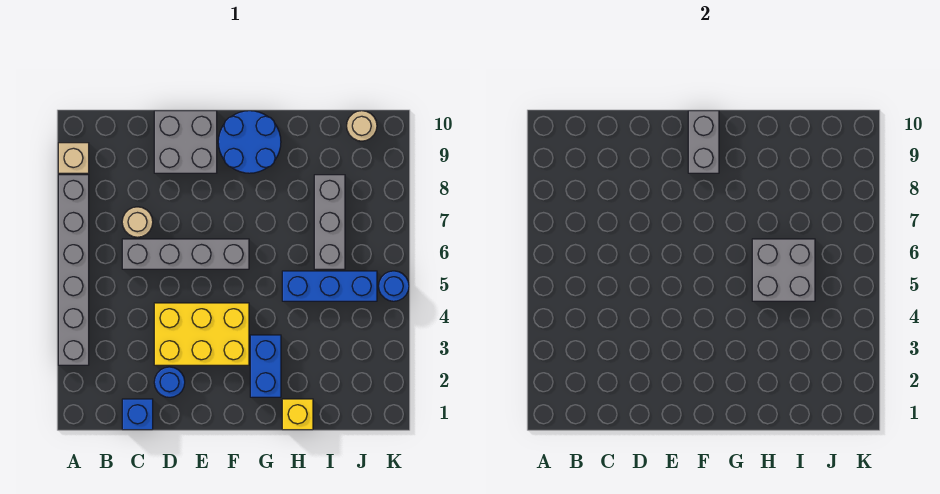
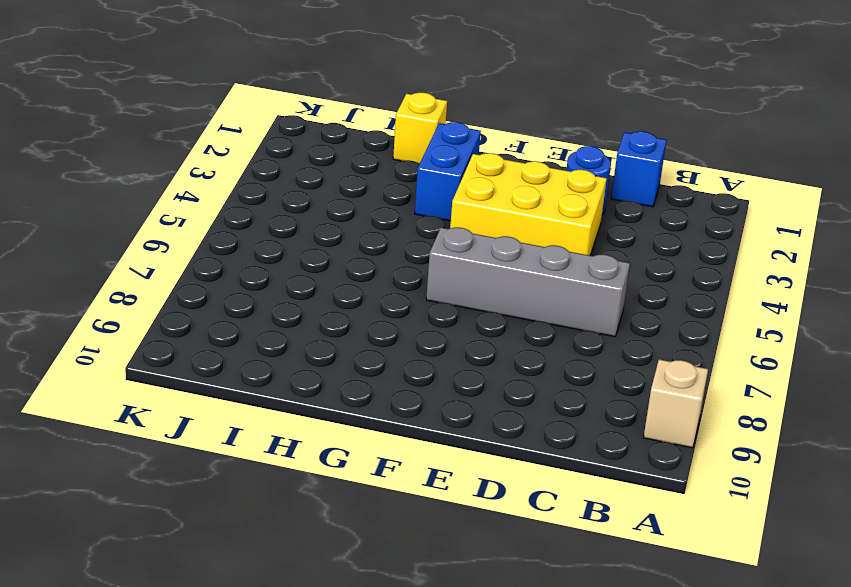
none -> grey brick A3:A8 level 1
none -> tan round brick C7 level 1
none -> grey brick D9:E10 level 1

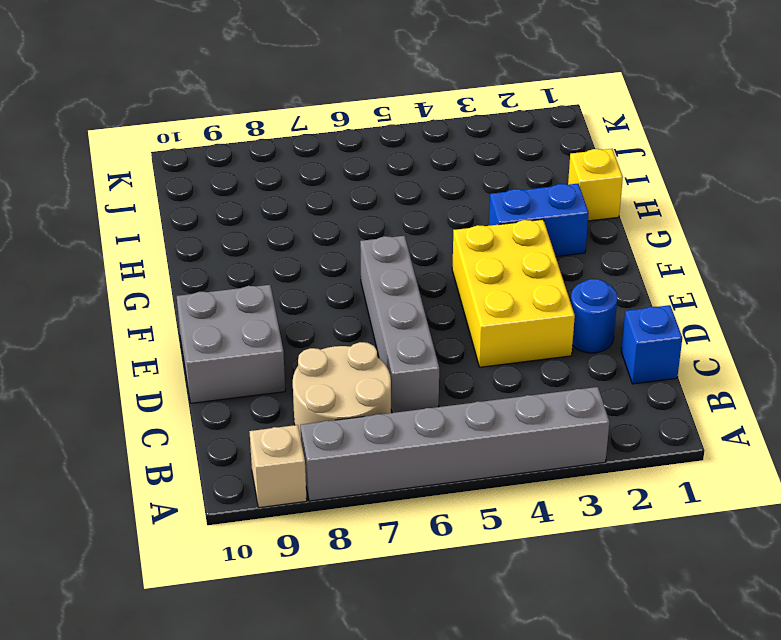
tan round brick B7:C8 level 1 -> tan round brick C7 level 1
none -> blue round brick F9:G10 level 1
none -> blue brick H5:J5 level 1
none -> grey brick I6:I8 level 1

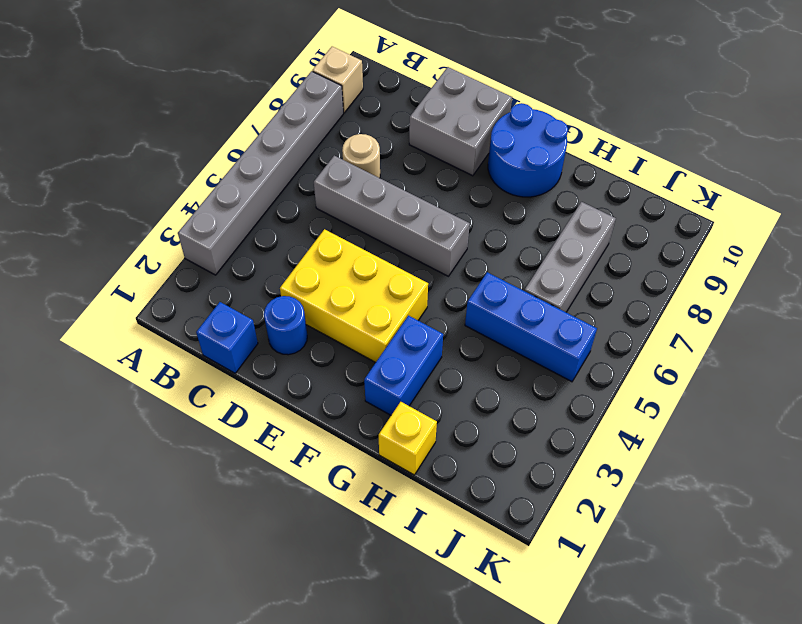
none -> tan round brick J10 level 1
none -> blue round brick K5 level 1
none -> grey brick F9:F10 level 2

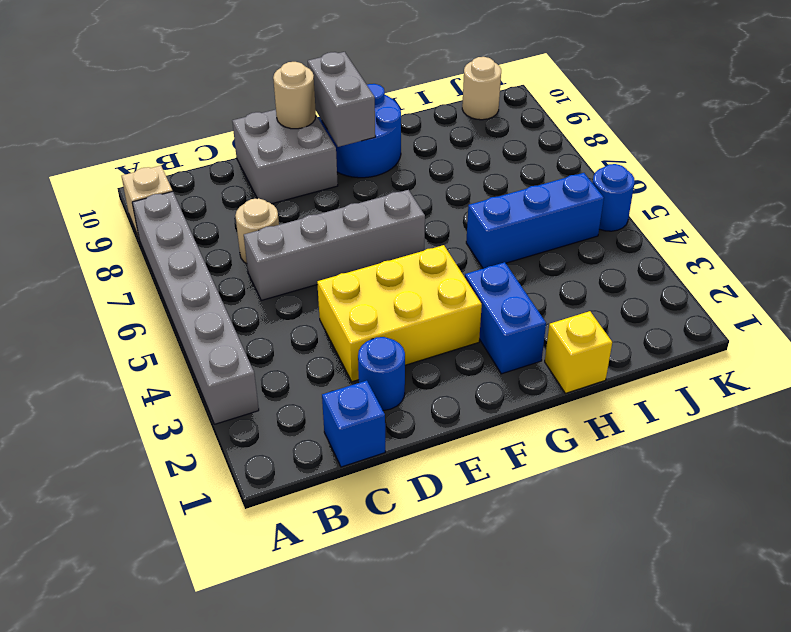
tan round brick E10 level 2 -> none
none -> grey brick I6:I8 level 1
none -> grey brick H5:I6 level 2

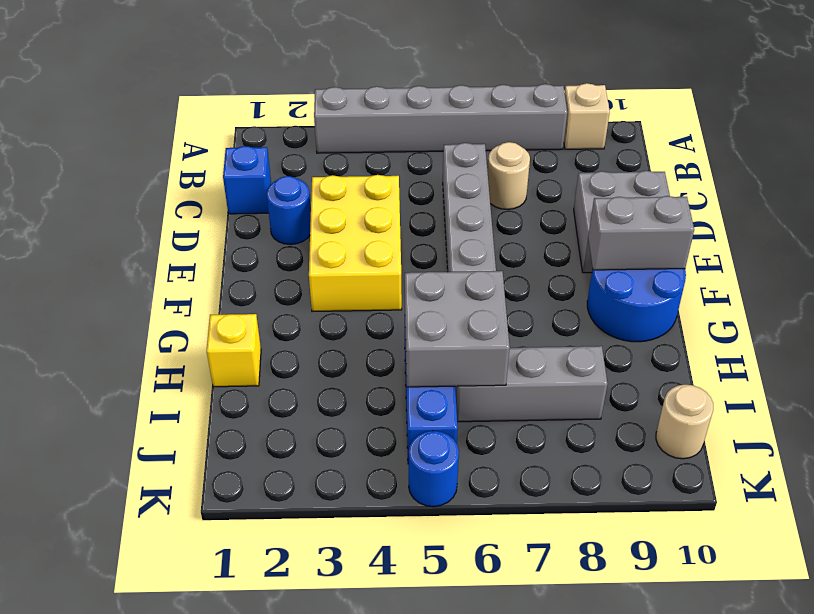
none -> blue brick G2:G3 level 1

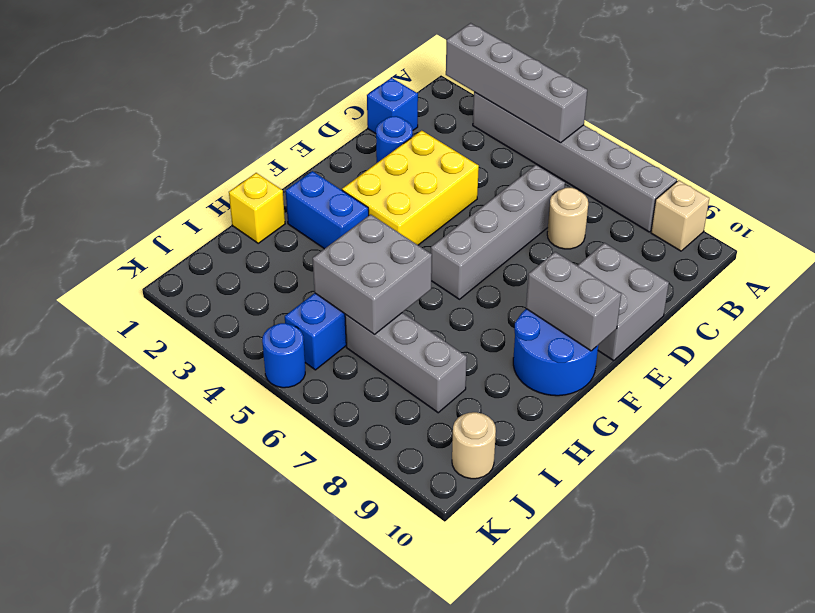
grey brick A2:A5 level 2 -> none

